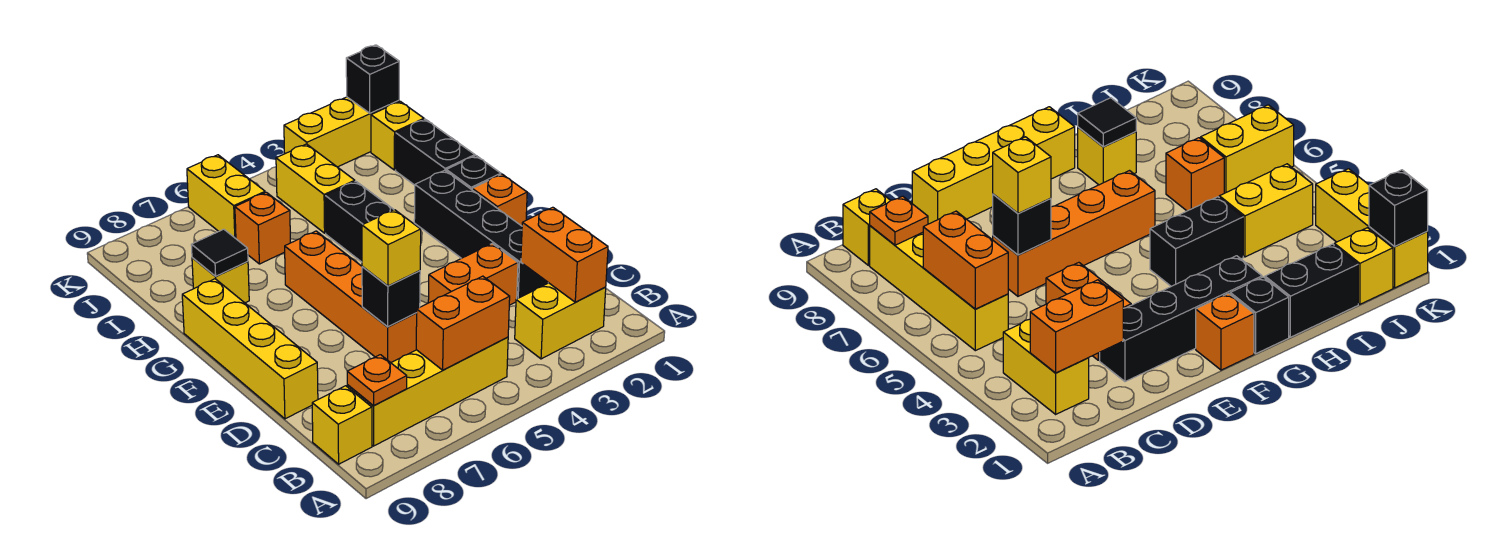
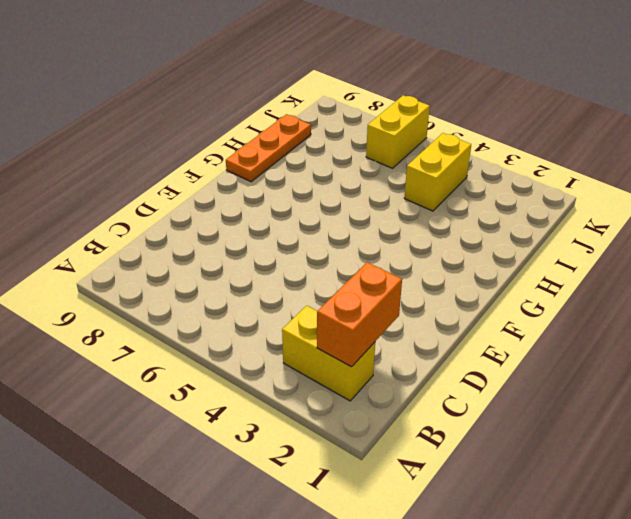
orange plate G9:I9 level 1 -> yellow brick D9:G9 level 1
none -> yellow brick B5:B8 level 1
none -> yellow brick B9 level 1
none -> black brick D2:G2 level 1

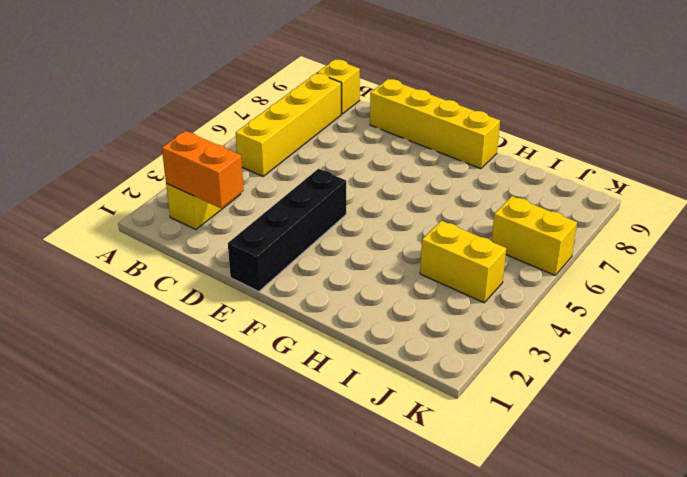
black brick E1:E4 level 1 -> black brick D2:G2 level 1
none -> orange brick D3:D4 level 1
none -> orange brick D6:G6 level 1
none -> orange brick F1 level 1

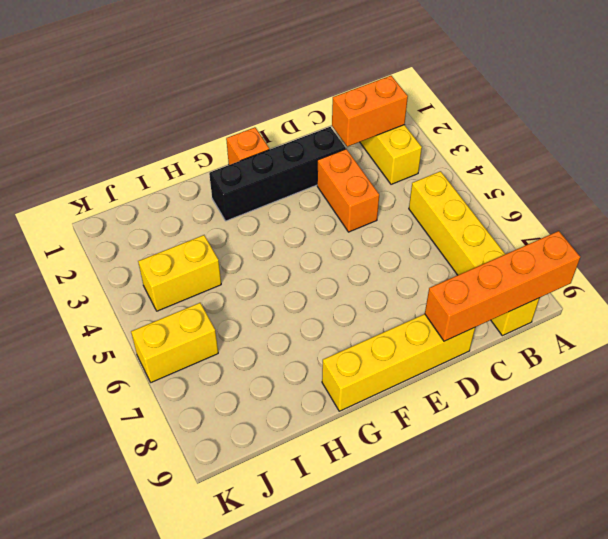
orange brick A9:D9 level 2 -> orange brick D6:G6 level 1
none -> black brick G1 level 1
none -> black brick G4:H4 level 1
none -> black brick H1:I1 level 1

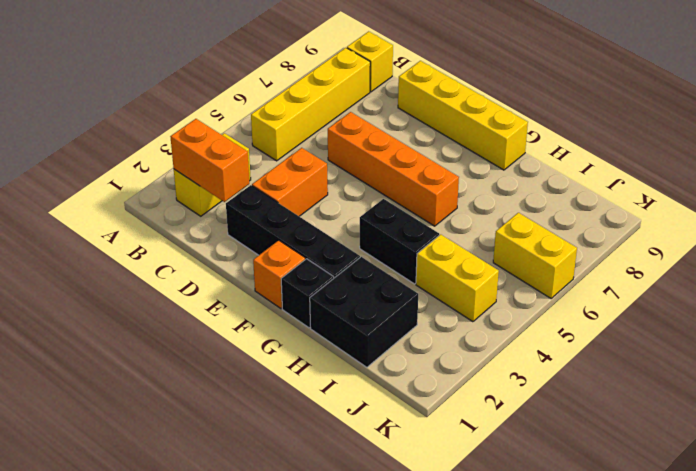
black brick H1:I2 level 1 -> black brick H1:I1 level 1
none -> yellow brick H8 level 1
none -> orange brick I6 level 1
none -> yellow brick J1 level 1

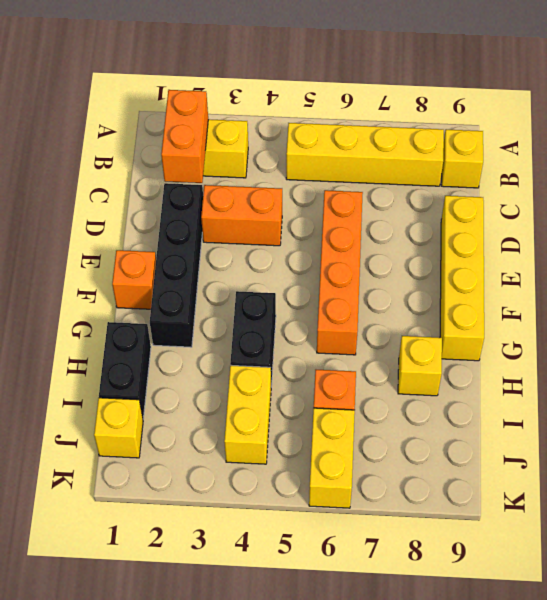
none -> black brick G1 level 1
none -> yellow brick K1:K3 level 1
none -> orange brick B5:B6 level 2

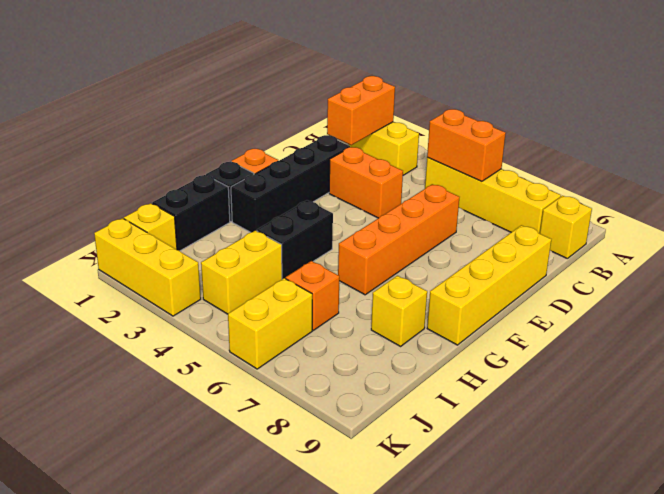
none -> orange plate B8 level 2
none -> black brick D6 level 2
none -> black tile H8 level 2

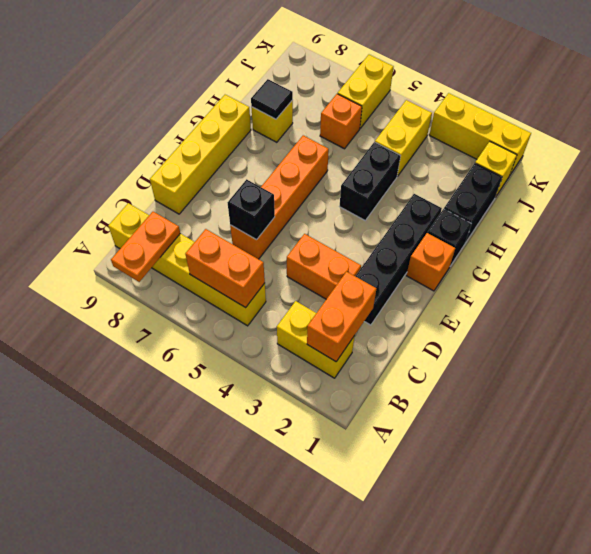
orange plate A8:B8 level 2 -> orange plate B8 level 2
none -> black brick K1 level 2
none -> yellow brick D6 level 3

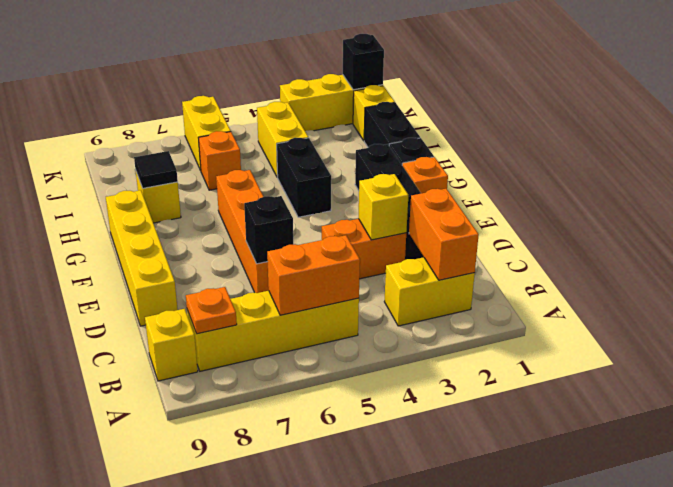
yellow brick D3 level 2 -> yellow brick D6 level 3

